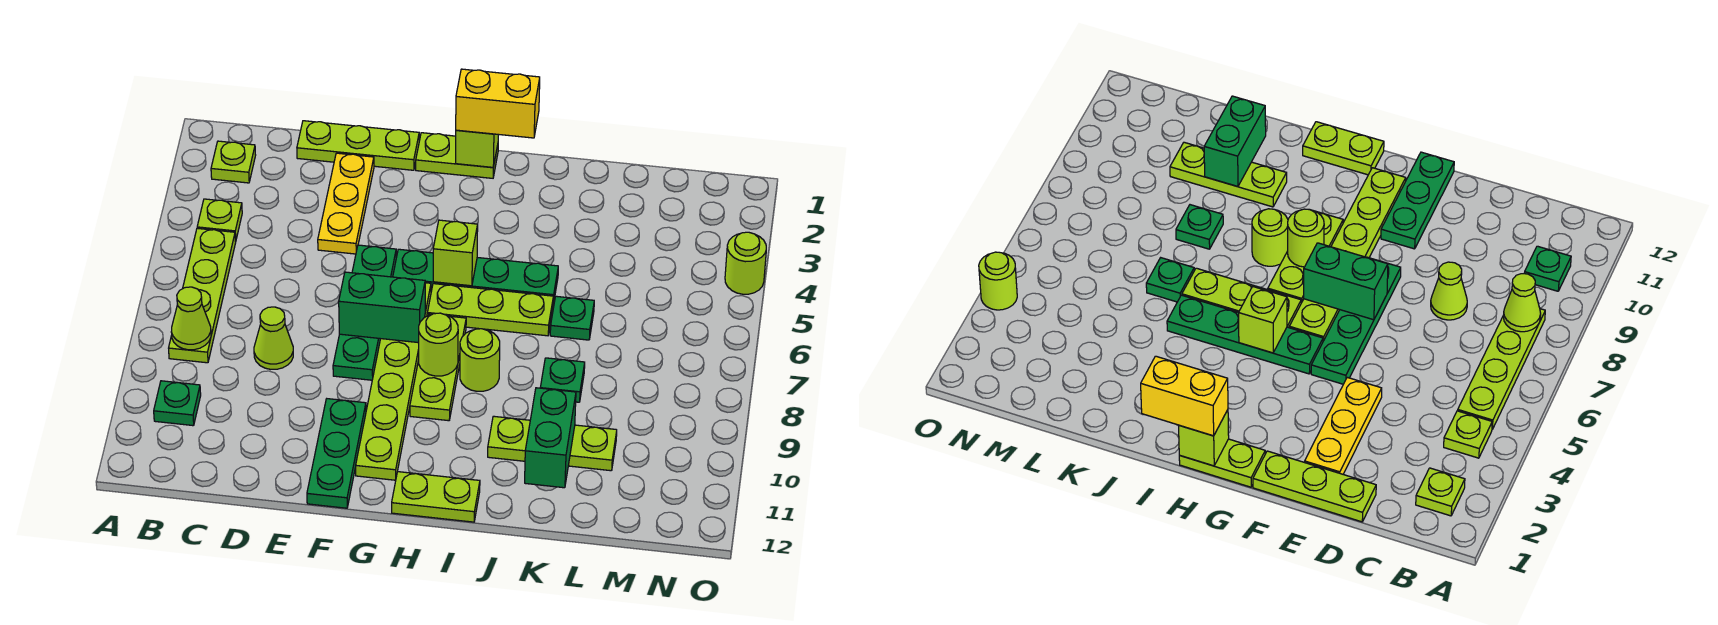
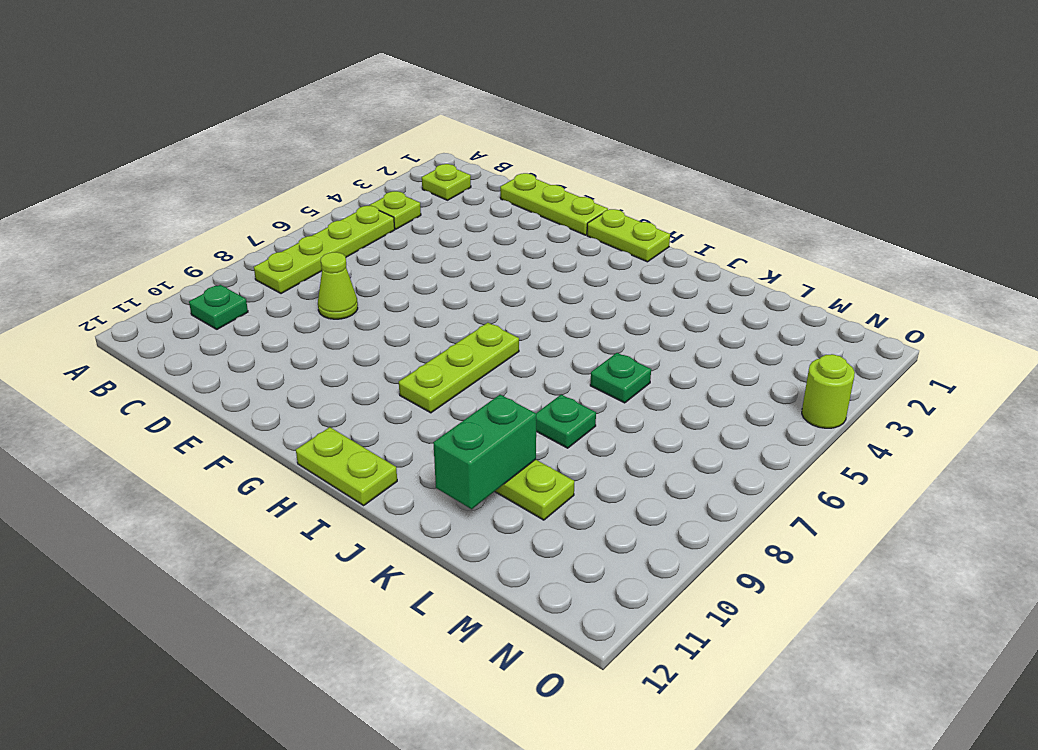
none -> yellow plate E2:E4 level 1
none -> green plate F5:F8 level 1
none -> green plate F10:F12 level 1

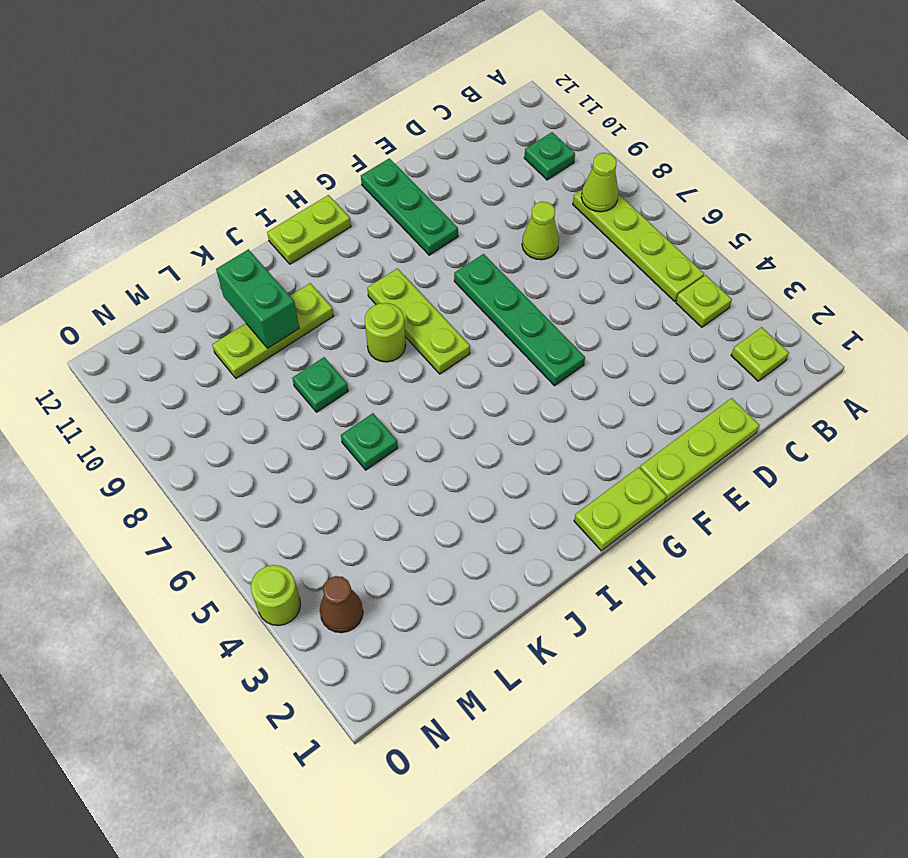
brown cone N3 level 1 -> none
none -> yellow plate E2:E4 level 1
none -> green plate G5:J5 level 1
none -> lime plate G6:G11 level 1

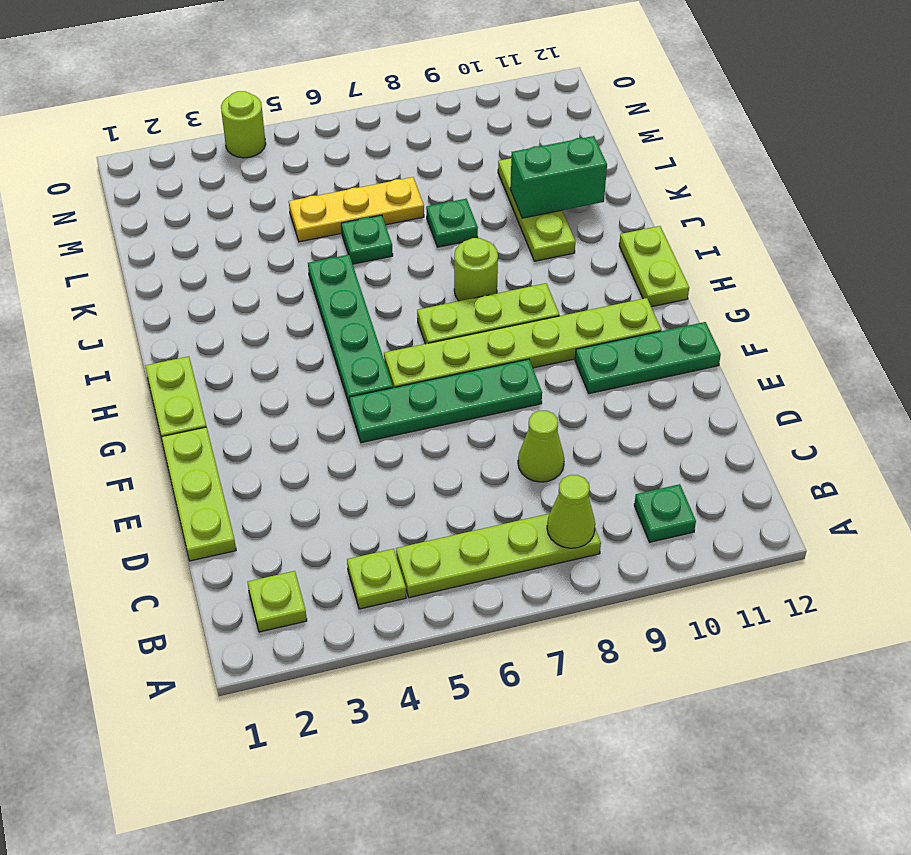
yellow plate L5:L7 level 1 -> yellow plate E2:E4 level 1
none -> lime plate H6:J6 level 1
none -> green brick F7:G7 level 2
none -> lime brick H1 level 2

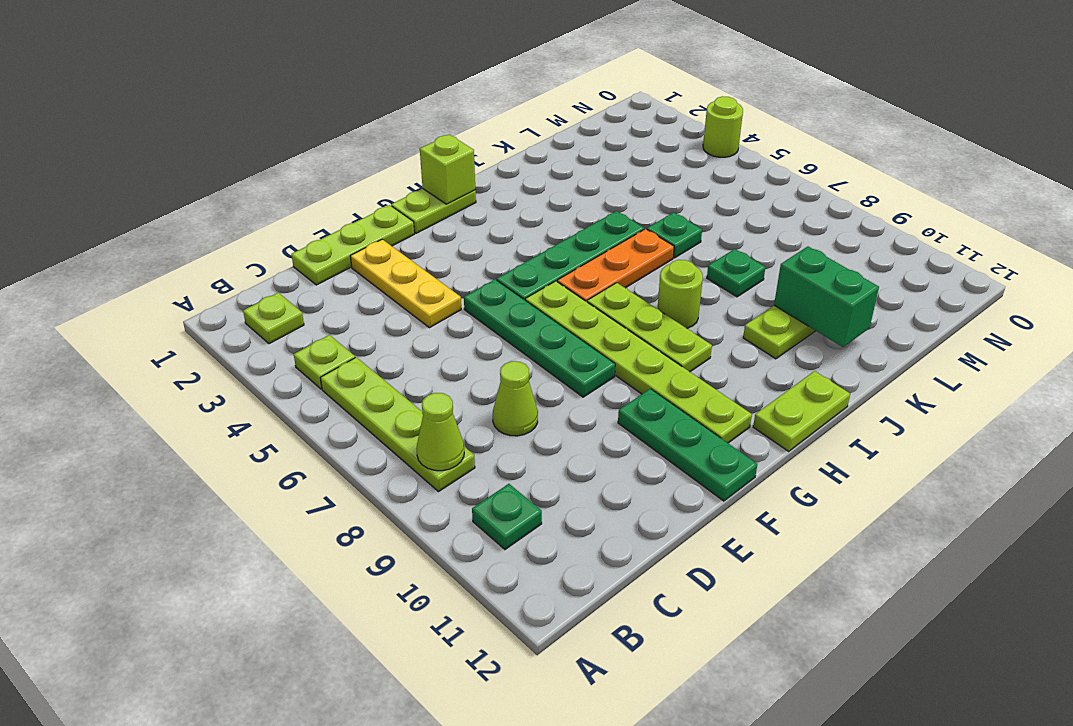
orange plate H6:J6 level 1 -> lime plate H6:J6 level 1
none -> green brick F7:G7 level 2
none -> lime brick H5 level 2
none -> lime round brick H8 level 2

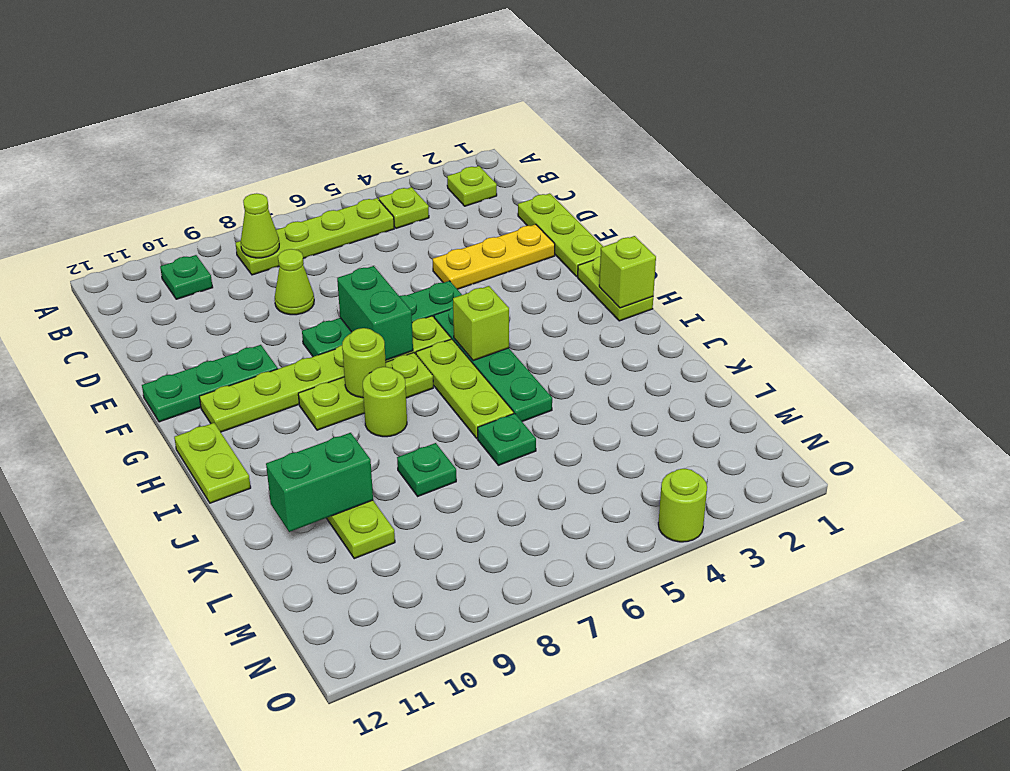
none -> yellow brick H1:I1 level 3

